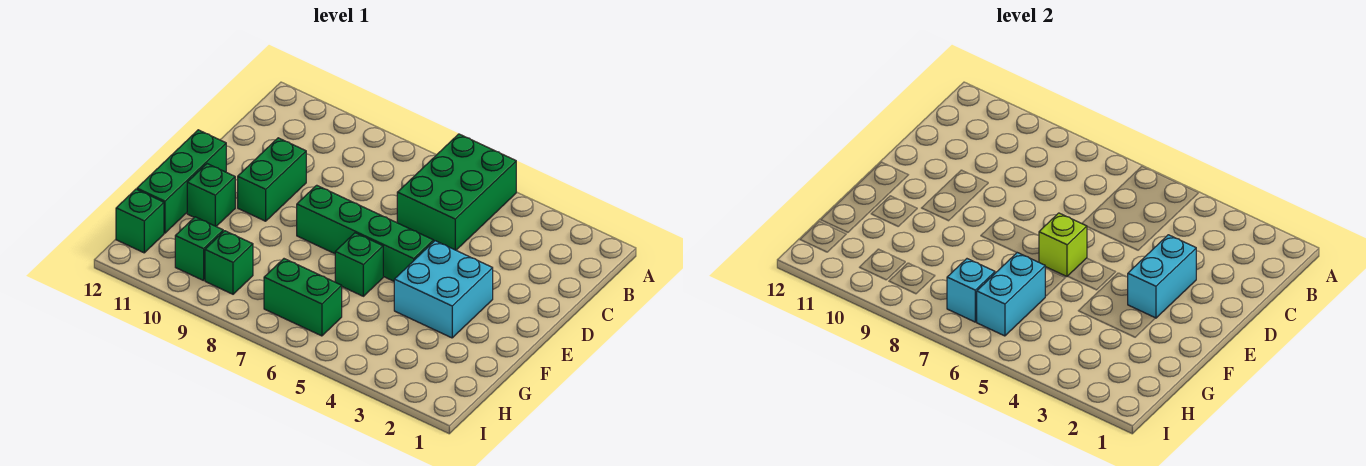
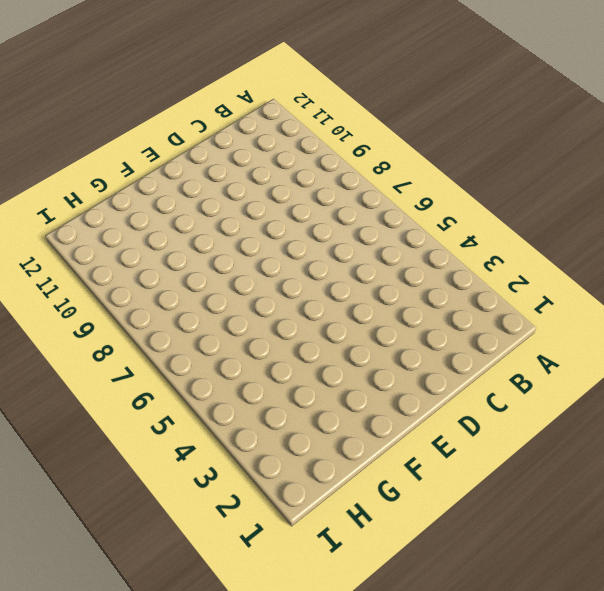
none -> green brick A5:C6 level 1
none -> green brick D10:E10 level 1
none -> cyan brick E3:F4 level 1

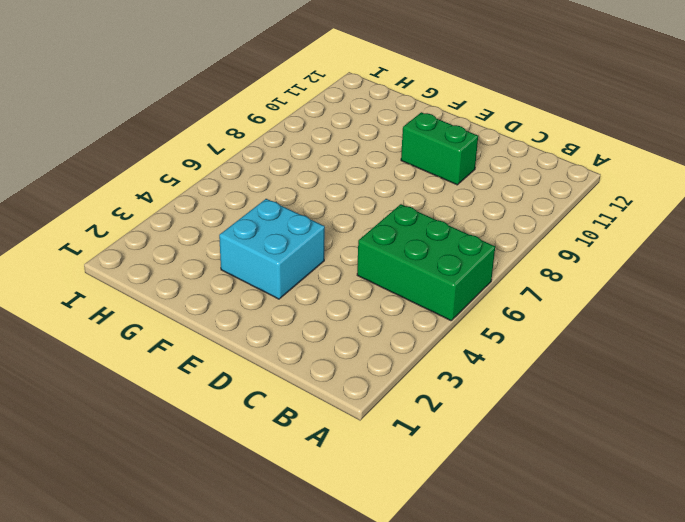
none -> green brick E5:E8 level 1
none -> green brick E12:G12 level 1
none -> green brick F6 level 1

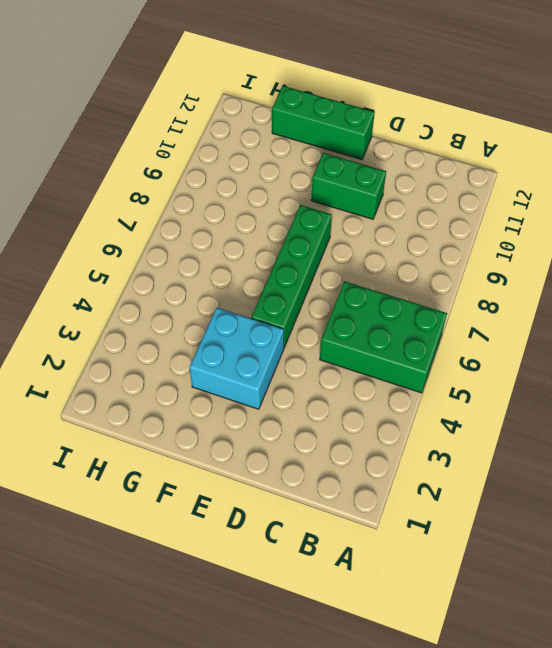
none -> green brick F6 level 1
none -> green brick F11 level 1
none -> green brick H6:H7 level 1

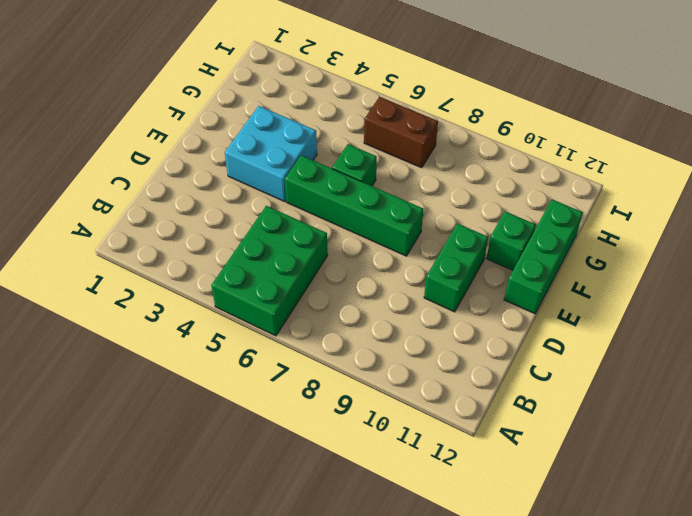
brown brick H6:H7 level 1 -> green brick H6:H7 level 1
none -> green brick H9 level 1
none -> green brick H10 level 1
none -> green brick H12 level 1

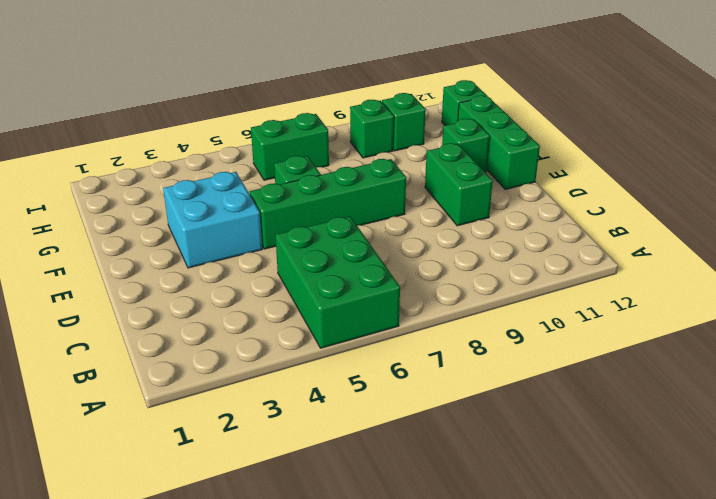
none -> cyan brick D3:E3 level 2
none -> lime brick E6 level 2
none -> cyan brick G6:H6 level 2

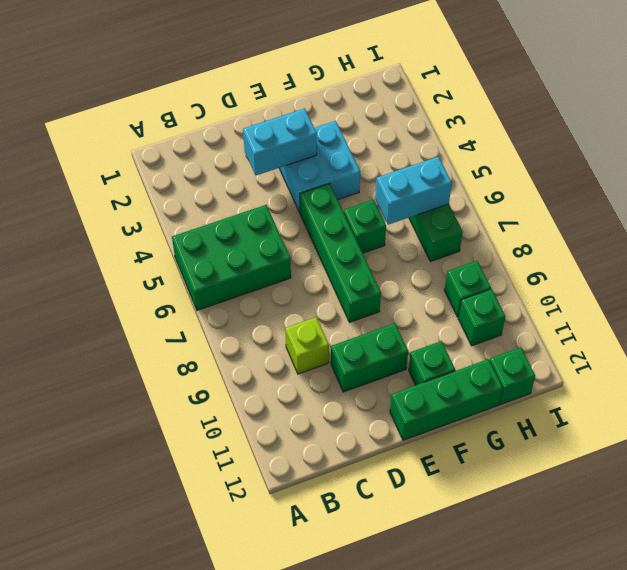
lime brick C9 level 1 -> lime brick E6 level 2
none -> cyan brick H7 level 2

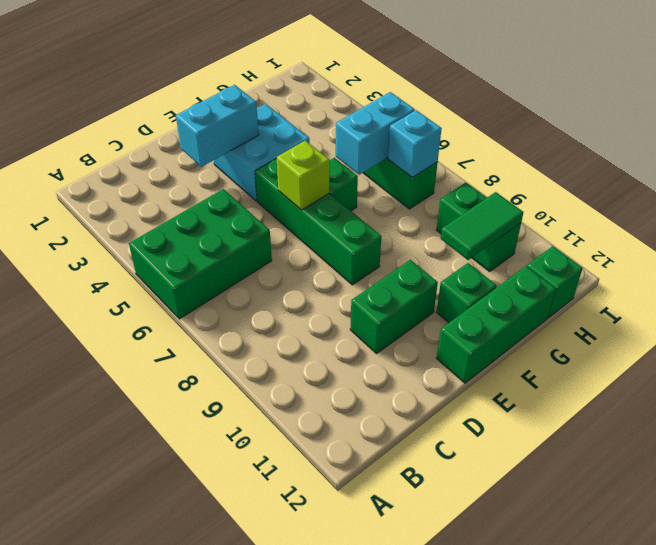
green tile G10:H10 level 2 -> none

